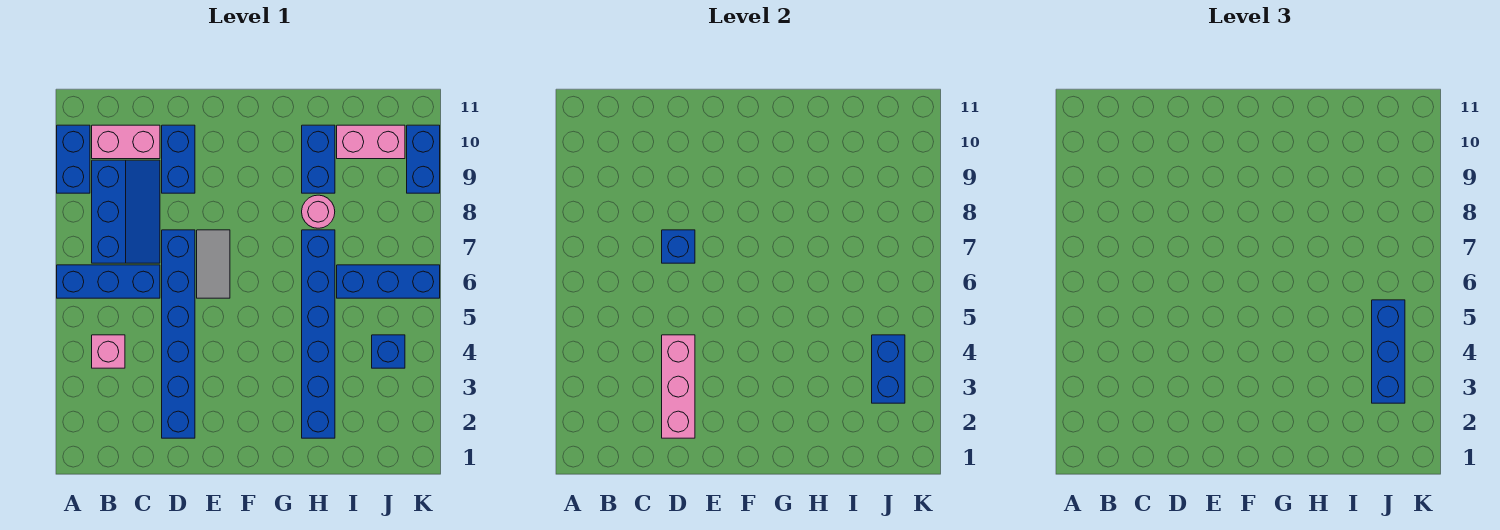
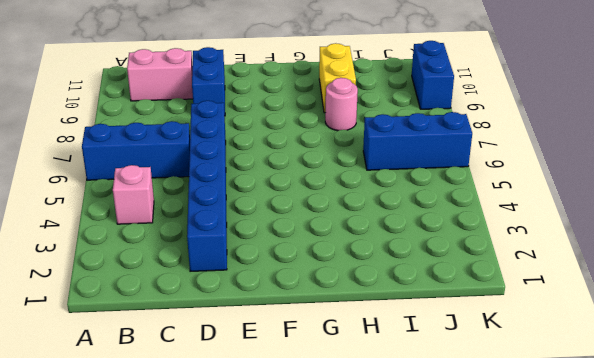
yellow brick H9:H10 level 1 -> blue brick H9:H10 level 1
none -> blue brick A9:A10 level 1
none -> blue slope B7:C9 level 1 top B
none -> grey tile E6:E7 level 1

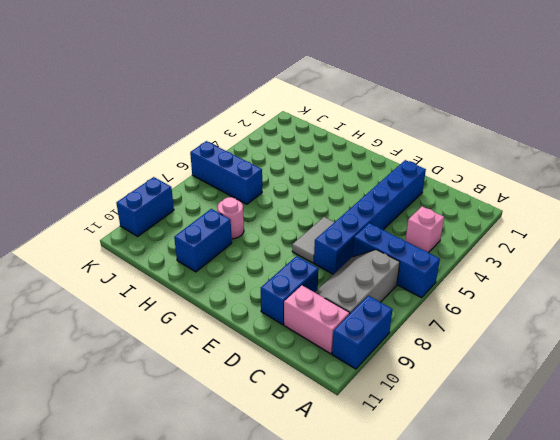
grey slope B7:C9 level 1 top B -> blue slope B7:C9 level 1 top B
none -> blue brick H2:H7 level 1
none -> pink brick I10:J10 level 1
none -> blue brick J4 level 1

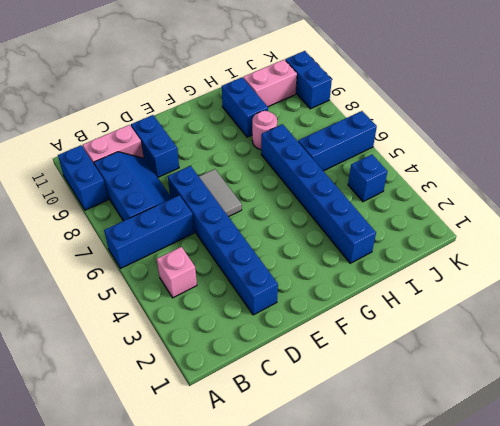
none -> pink brick D2:D4 level 2
none -> blue brick D7 level 2
none -> blue brick J3:J4 level 2

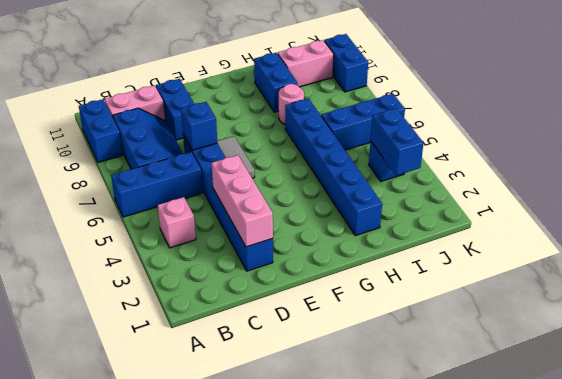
none -> blue brick J3:J5 level 3

